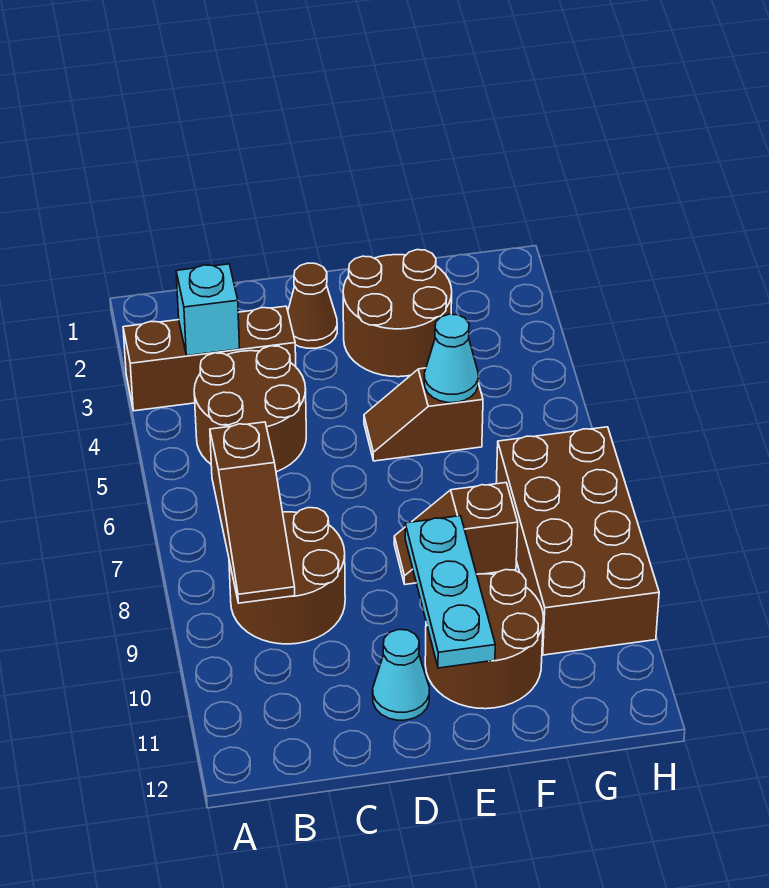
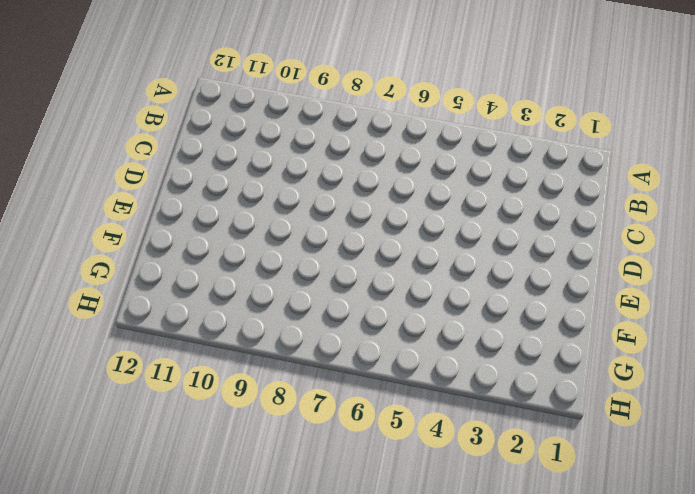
none -> brown brick A3:C3 level 1
none -> brown round brick B4:C5 level 1
none -> brown round brick B8:C9 level 1

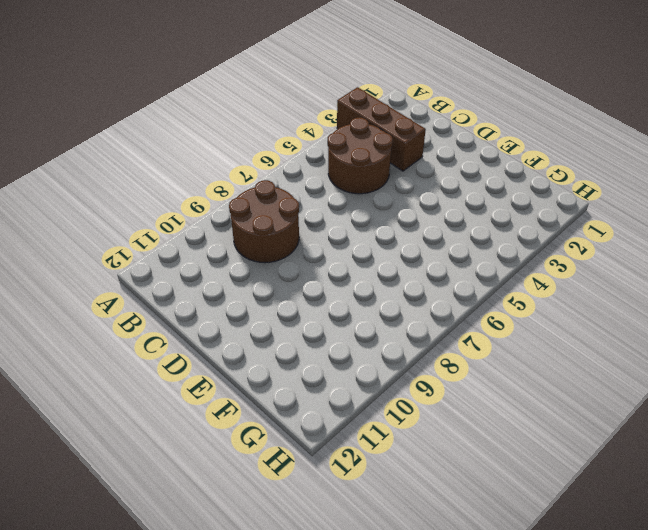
none -> brown cone D2 level 1
none -> cyan cone D11 level 1
none -> brown round brick E2:F3 level 1

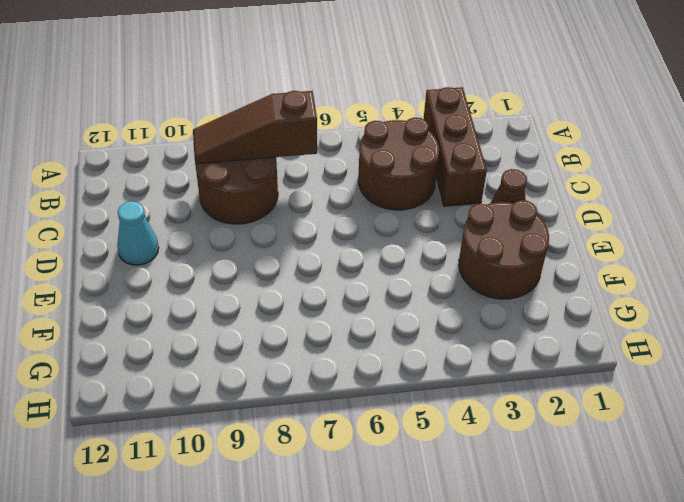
none -> brown slope E5:F5 level 1 top F
none -> brown slope E8:F8 level 1 top F
none -> brown round brick E10:F11 level 1

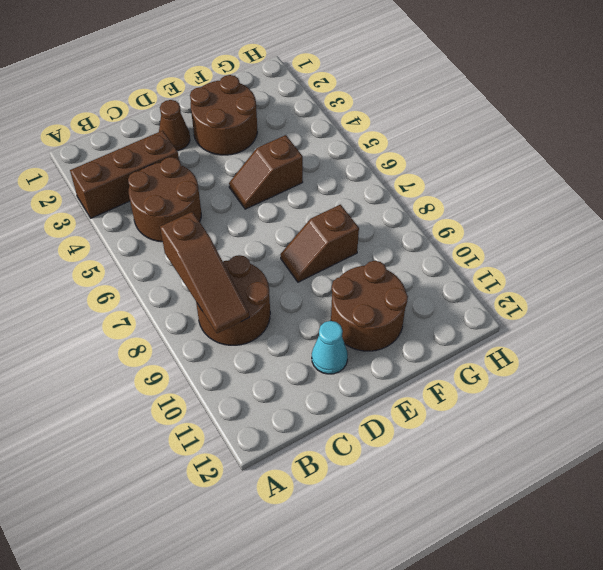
none -> brown brick G7:H10 level 1
none -> cyan brick B3 level 2
none -> cyan plate E9:E11 level 2

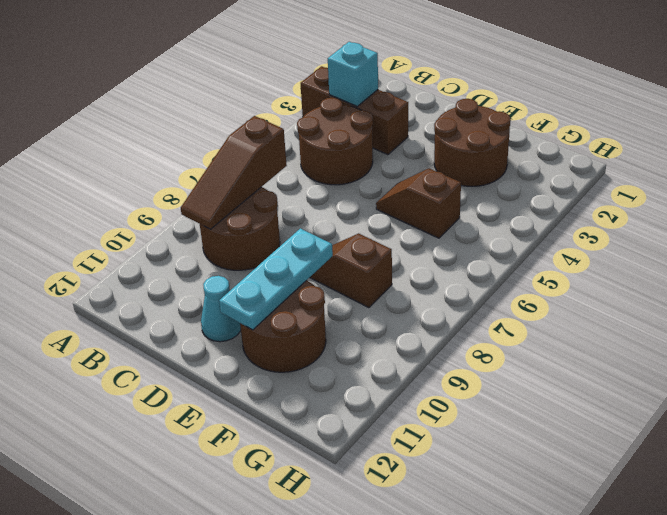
none -> brown cone D2 level 1
none -> brown brick G7:H10 level 1
none -> cyan cone F5 level 2

